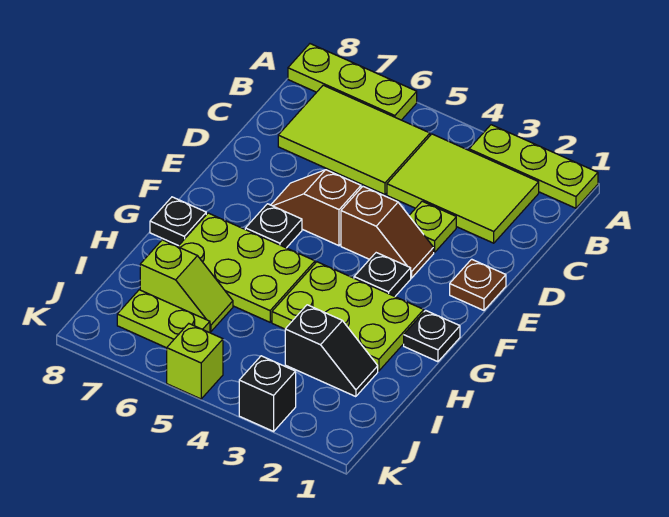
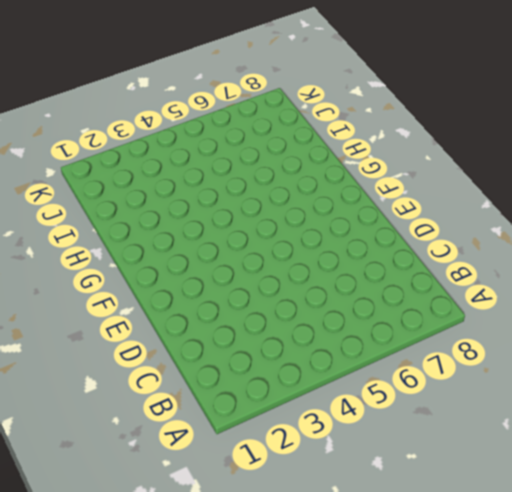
none -> lime plate A1:A3 level 1
none -> lime plate A6:A8 level 1
none -> lime tile B2:C4 level 1

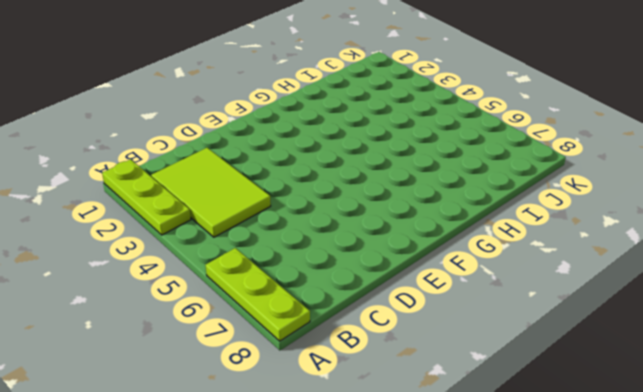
none -> lime tile B5:C7 level 1
none -> lime plate D3 level 1
none -> brown plate E1 level 1

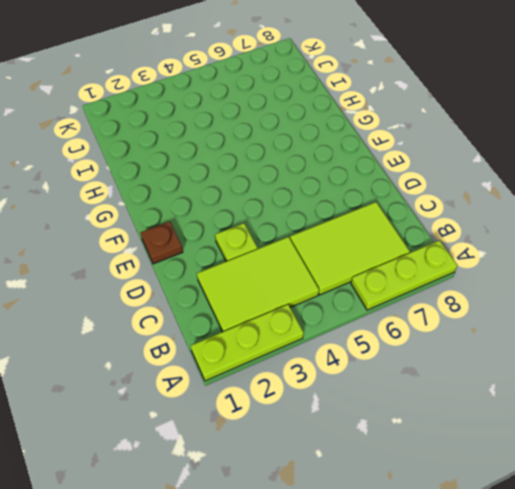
none -> brown slope E3:E4 level 1 top 4
none -> brown slope E5:E6 level 1 top 5
none -> black plate F3 level 1

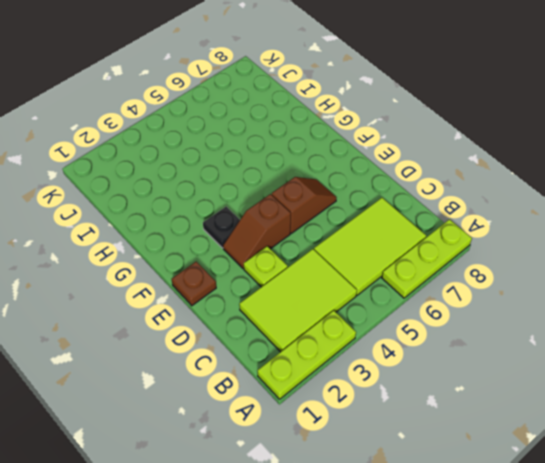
none -> black plate F6 level 1
none -> black plate G1 level 1
none -> lime plate G2:H4 level 1

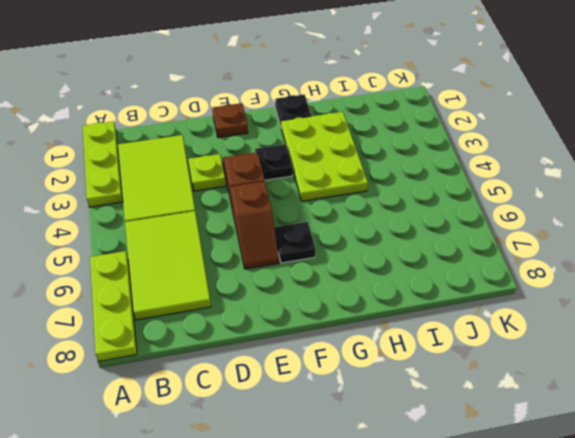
none -> lime plate G5:H7 level 1
none -> black plate G8 level 1
none -> black slope I2:I3 level 1 top 3

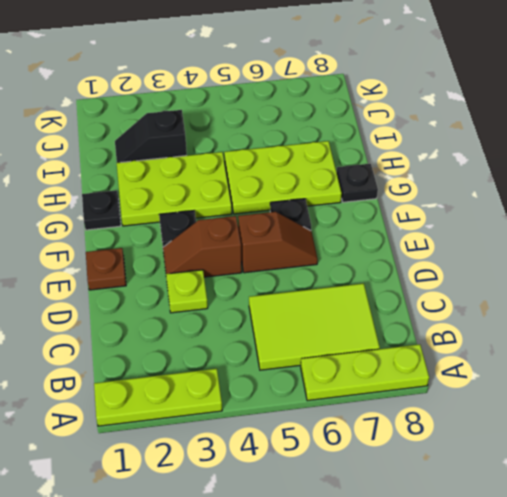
none -> lime tile B2:C4 level 1
none -> lime slope I6:I7 level 1 top 7
none -> lime plate J6:J7 level 1

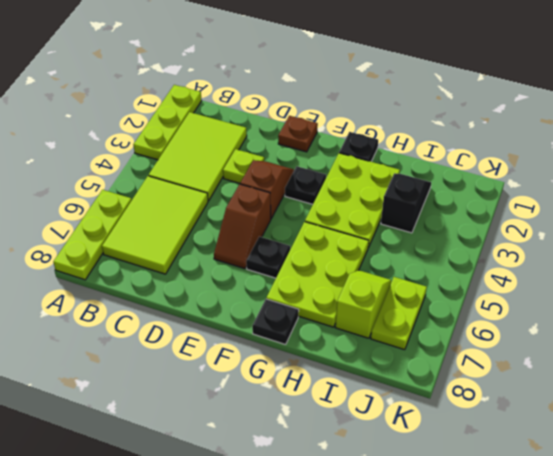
none -> black brick K3 level 1
none -> lime brick K5 level 1

